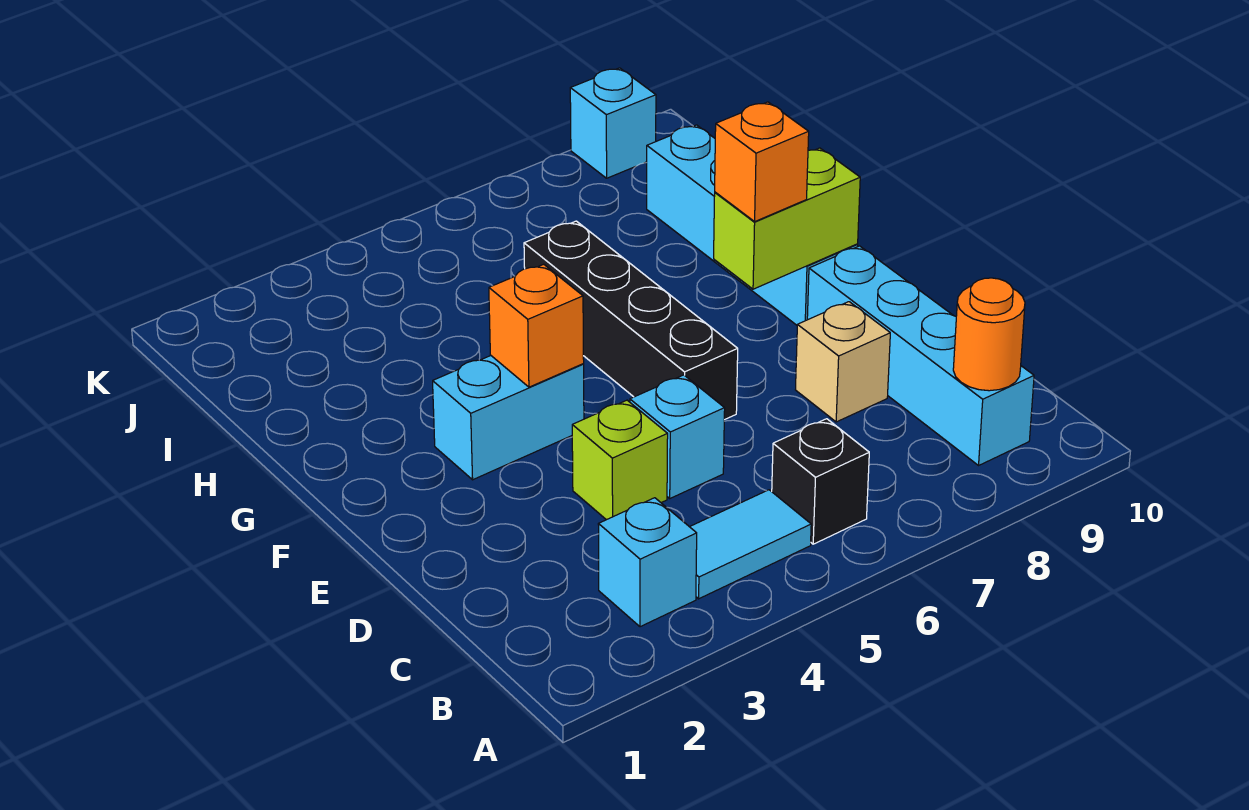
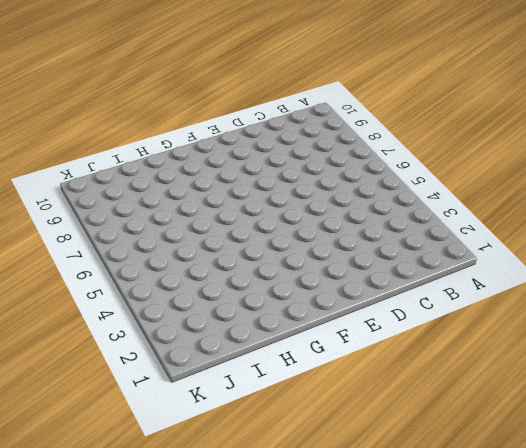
none -> cyan brick B3 level 1
none -> cyan tile B4:B5 level 1
none -> black brick B6 level 1

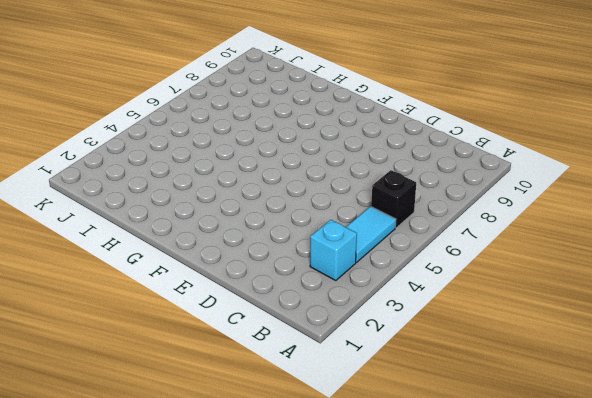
none -> cyan brick B9:E9 level 1
none -> lime brick D4 level 1
none -> cyan brick D5 level 1

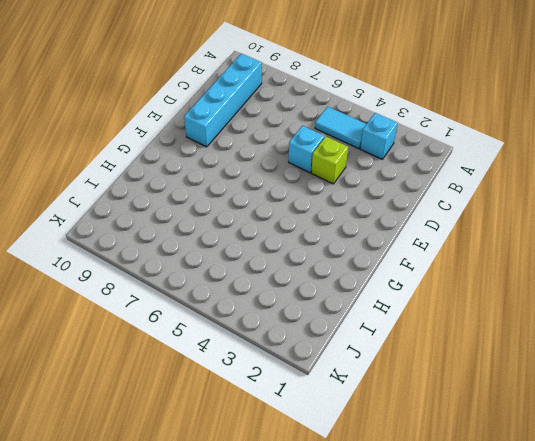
none -> black brick B6 level 1
none -> tan brick D8 level 1
none -> black brick E6:H6 level 1

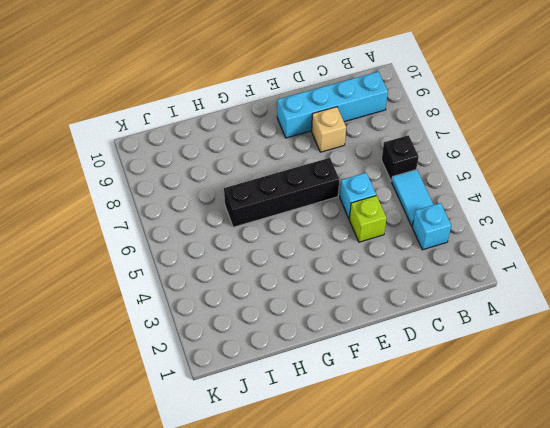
none -> cyan brick F3:F4 level 1
none -> cyan brick F9:I9 level 1
none -> cyan brick K9 level 1

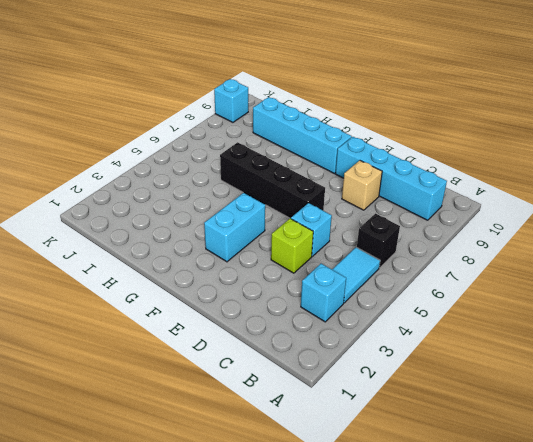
none -> orange round brick B9 level 2
none -> orange brick F4 level 2
none -> lime brick F8:F9 level 2

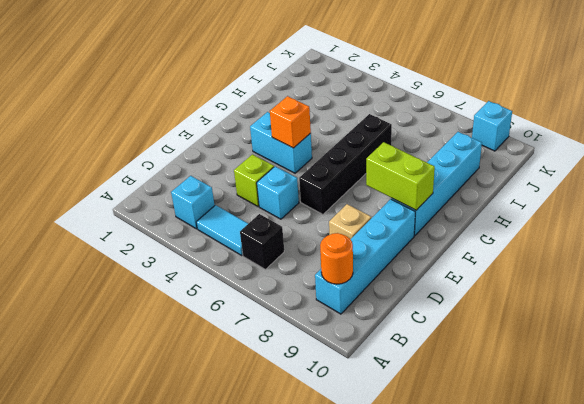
none -> orange brick F8 level 3

